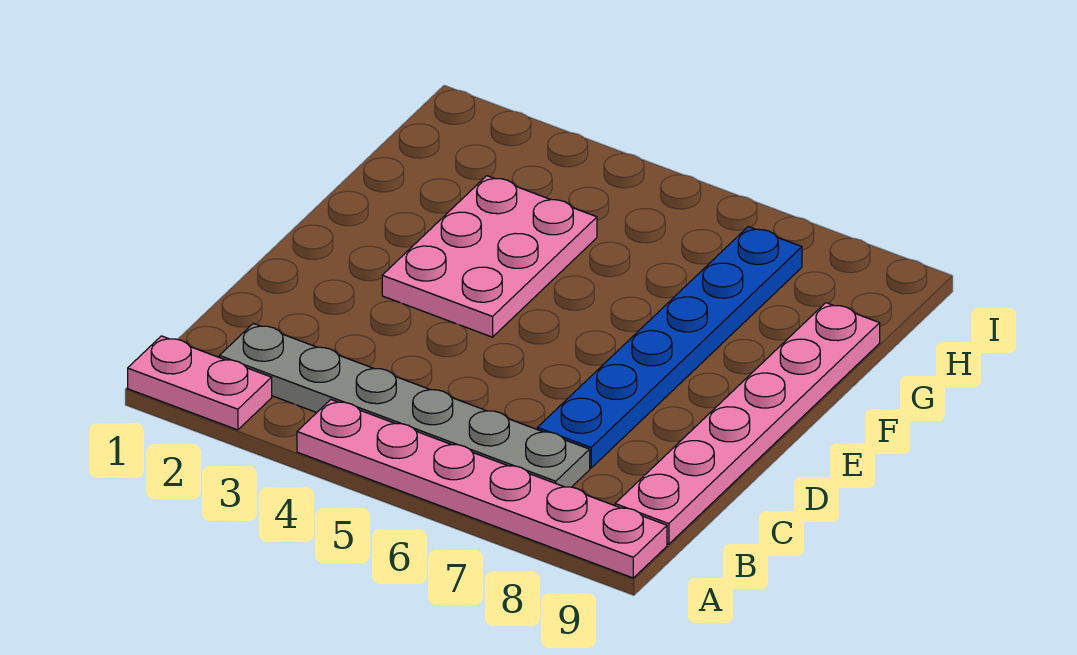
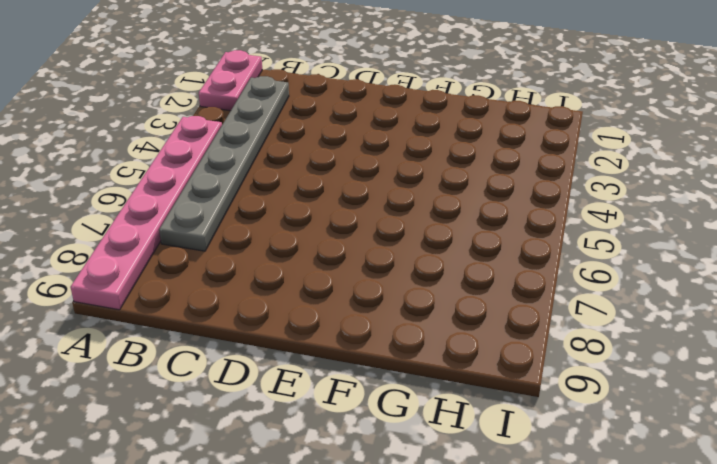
none -> pink plate B9:G9 level 1
none -> blue plate C7:H7 level 1

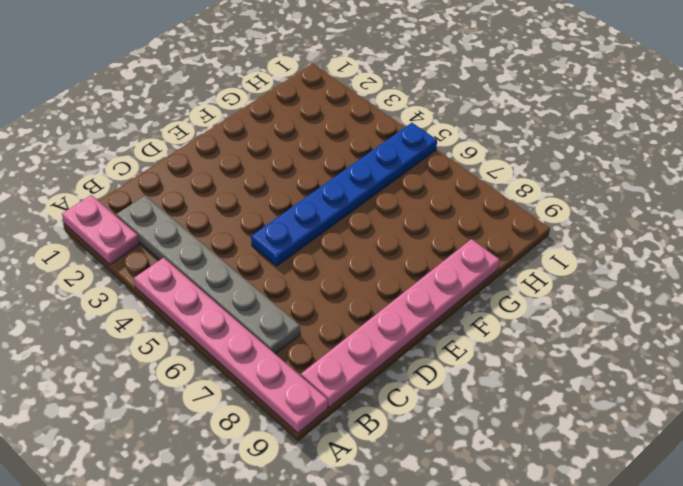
blue plate D5:I5 level 1 -> blue plate C7:H7 level 1
none -> pink plate E3:G4 level 1

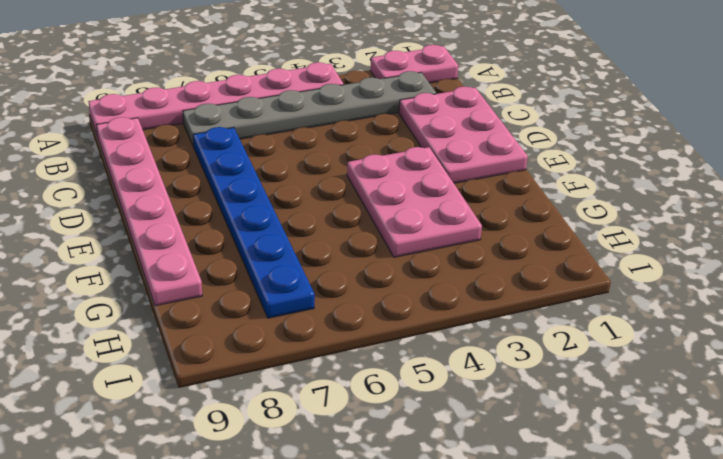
pink plate C1:E2 level 1 -> none

